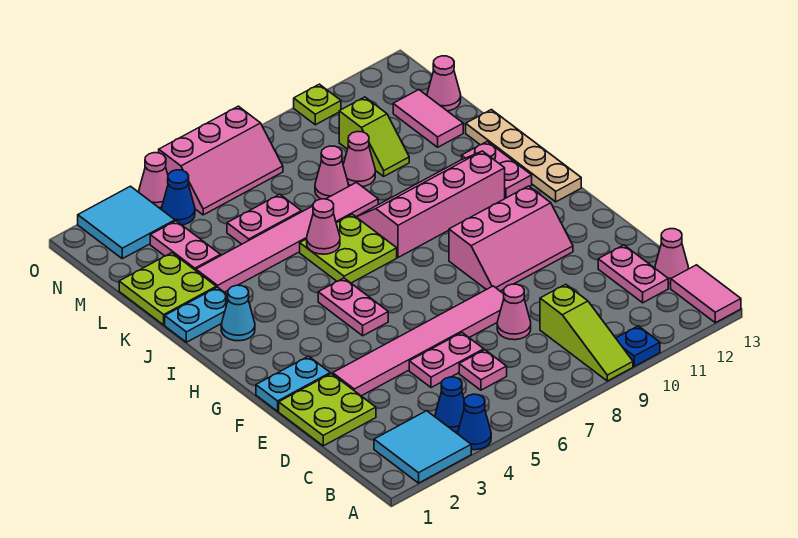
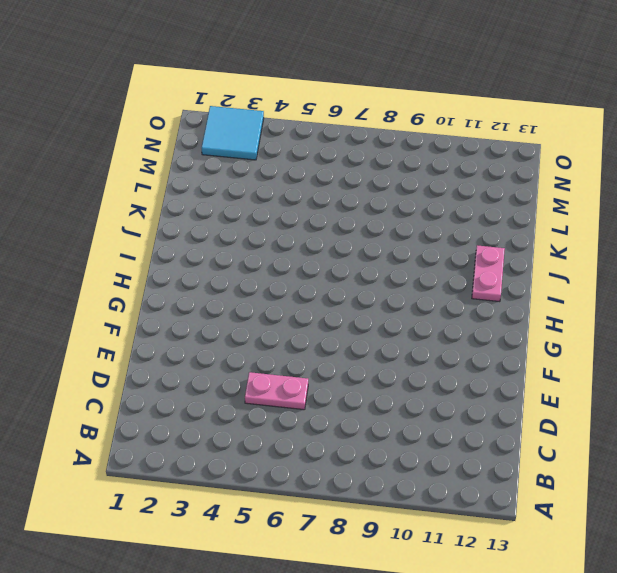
none -> cyan tile A2:B3 level 1
none -> blue cone A4 level 1
none -> lime slope A9:C9 level 1 top C
none -> blue plate A10 level 1

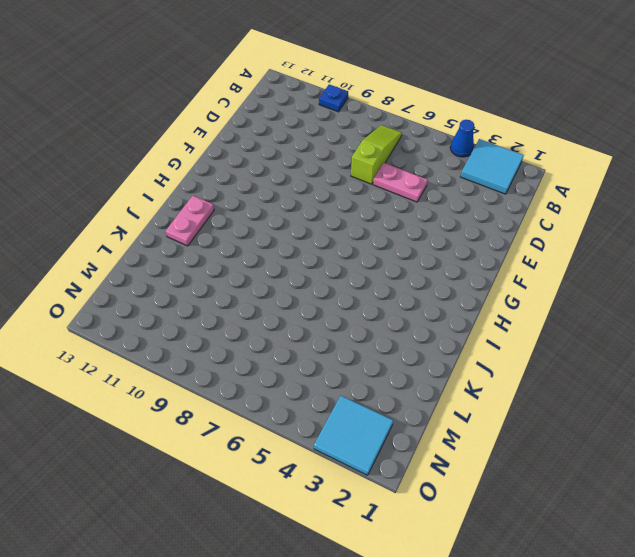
lime slope B7:D7 level 1 top D -> lime slope A9:C9 level 1 top C
none -> pink tile A13:B13 level 1
none -> blue cone B4 level 1
none -> pink plate C6 level 1
none -> pink plate C12:D12 level 1

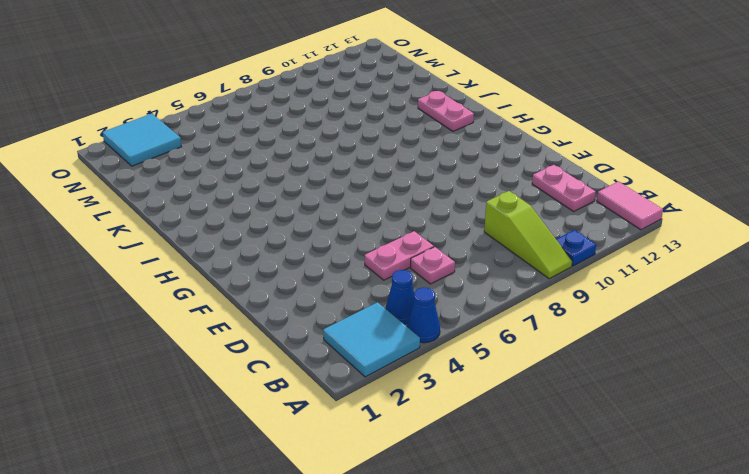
none -> pink cone C13 level 1
none -> lime plate D1:E2 level 1
none -> pink cone D8 level 1
none -> pink tile E3:E8 level 1

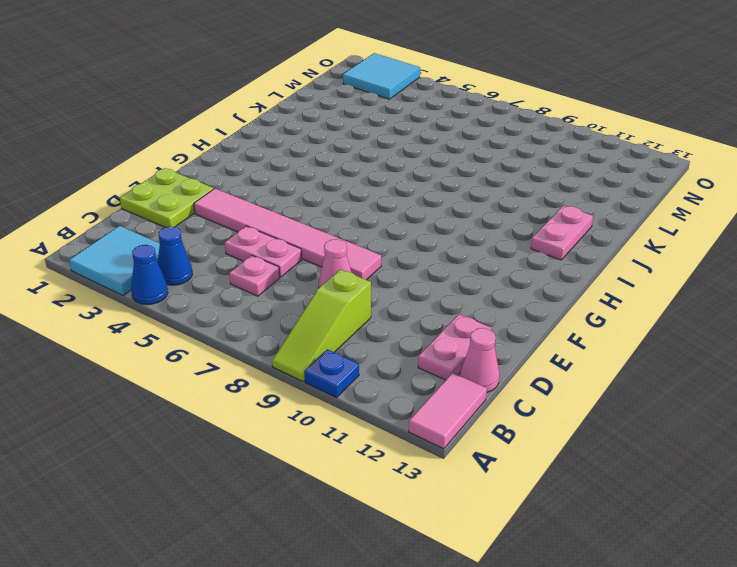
none -> cyan plate F1:F2 level 1
none -> pink slope F9:G11 level 1 top G
none -> pink plate G5:H5 level 1
none -> tan plate H13:K13 level 1

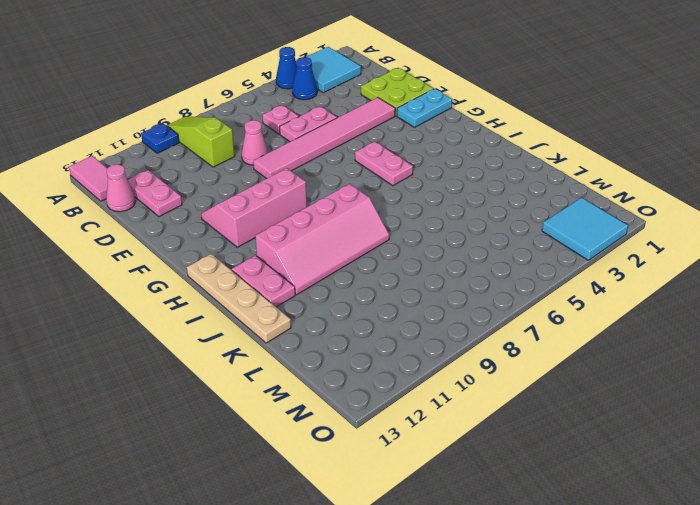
none -> cyan cone I2 level 1
none -> lime plate I6:J7 level 1
none -> cyan plate J1:J2 level 1
none -> lime plate K1:L2 level 1

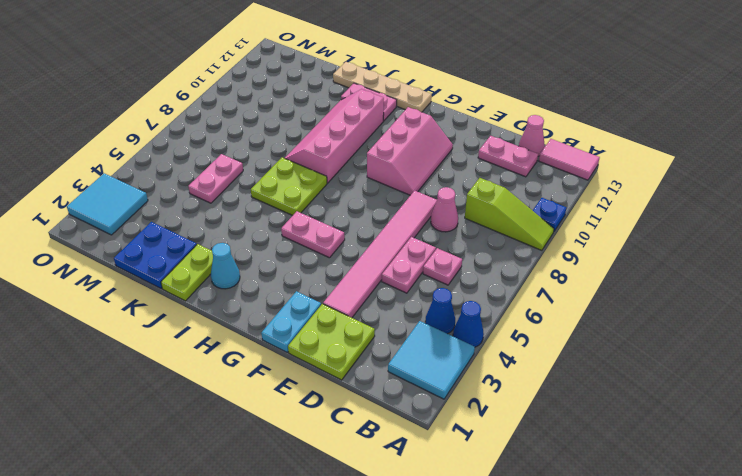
lime plate J1:J2 level 1 -> cyan plate J1:J2 level 1
blue plate K1:L2 level 1 -> lime plate K1:L2 level 1
none -> pink tile K3:K8 level 1
none -> pink plate L3:M3 level 1
none -> pink cone L8 level 1
none -> pink cone L9 level 1

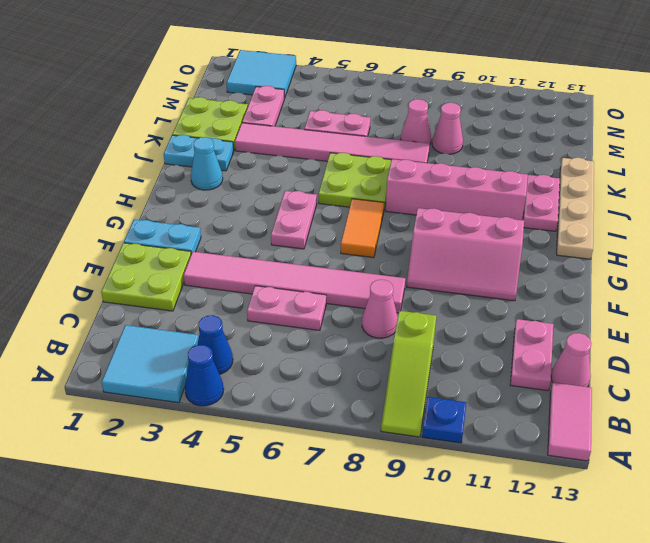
orange tile G7:H7 level 1 -> none
none -> pink plate C6 level 1
none -> lime slope L10:M10 level 1 top M
none -> pink tile L12:M12 level 1
none -> pink cone M13 level 1

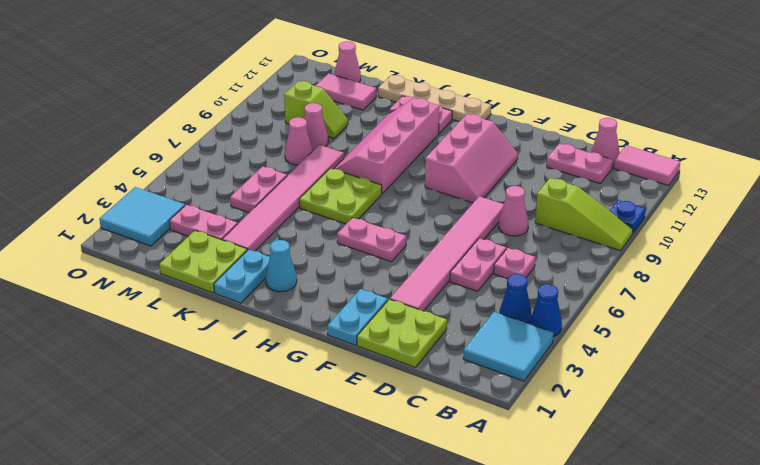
none -> blue cone N4 level 1
none -> pink slope N5:O7 level 1 top O
none -> pink cone O4 level 1
none -> lime plate O10 level 1

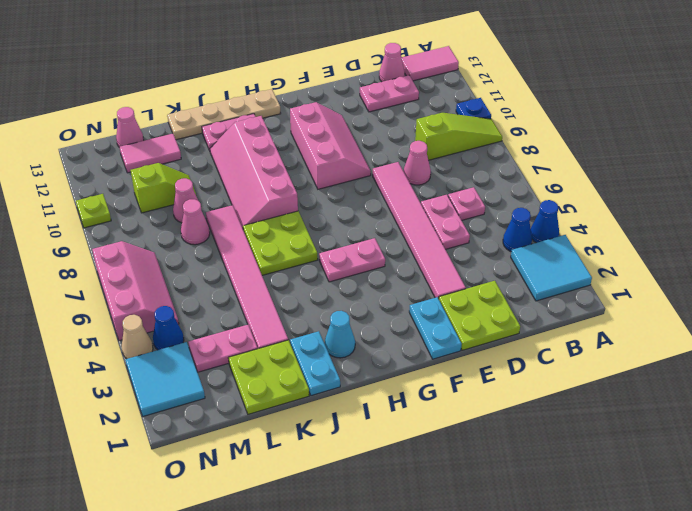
tan cone O4 level 1 -> pink cone O4 level 1
none -> pink plate L5:L6 level 1
none -> pink cone J6 level 2

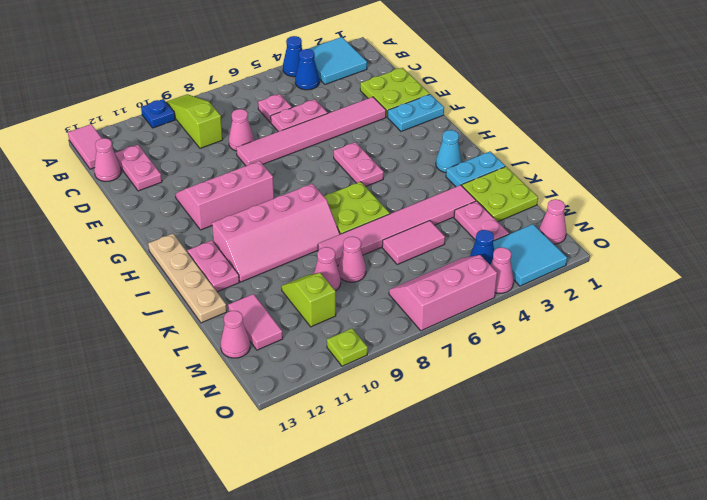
pink tile L5:L6 level 1 -> pink plate L5:L6 level 1
pink cone N1 level 1 -> pink cone J6 level 2

